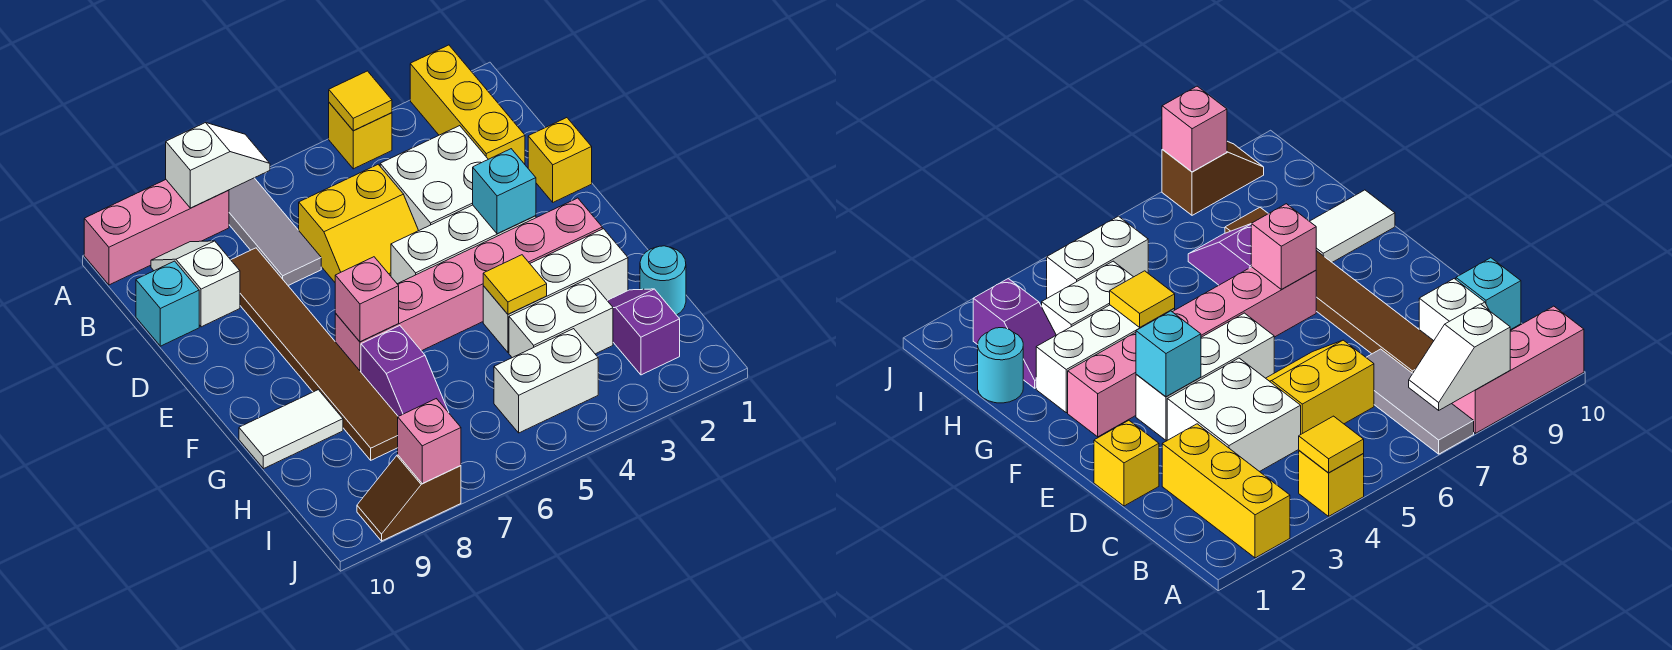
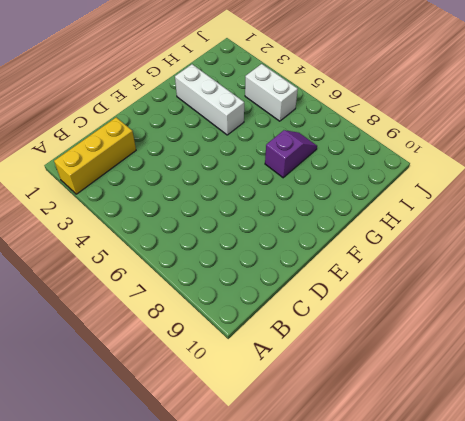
none -> yellow brick A4 level 1
none -> grey tile A7:C7 level 1
none -> pink brick A8:A10 level 1

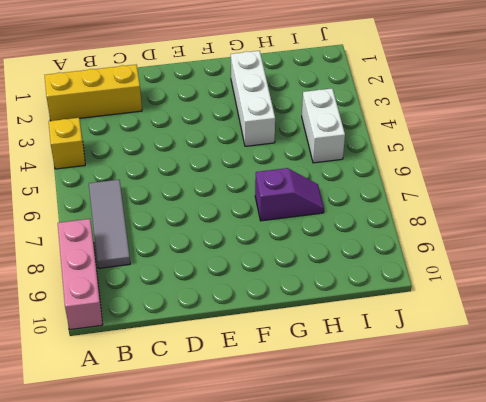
grey tile B6:B8 level 1 -> grey tile A7:C7 level 1
none -> white slope B9:C9 level 1 top C
none -> white brick C3:D4 level 1
none -> yellow slope C5:D6 level 1 top C

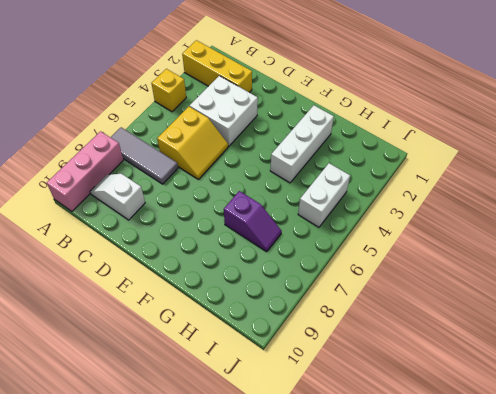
none -> brown tile C8:H8 level 1
none -> cyan brick C10 level 1
none -> yellow brick D1 level 1

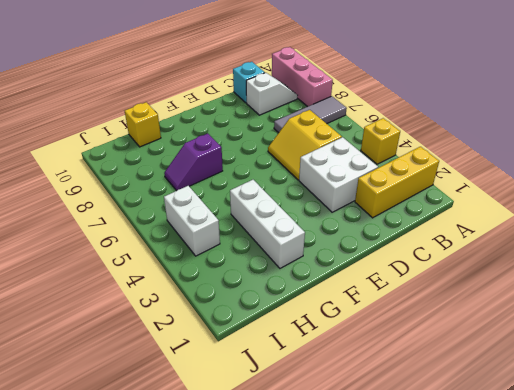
yellow brick H10 level 1 -> yellow brick D1 level 1
none -> brown tile C8:H8 level 1
none -> white brick E3:E5 level 1
none -> pink brick F2:F7 level 1

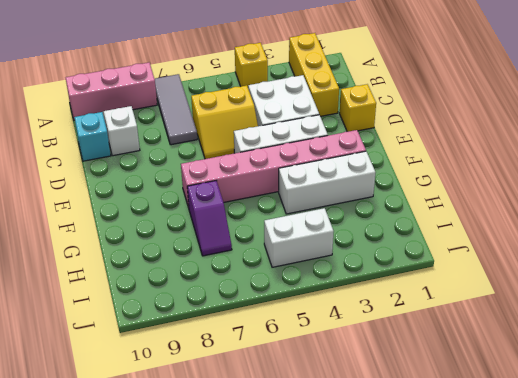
none -> brown tile C8:H8 level 1
none -> white tile G9:G10 level 1
none -> cyan round brick H1 level 1

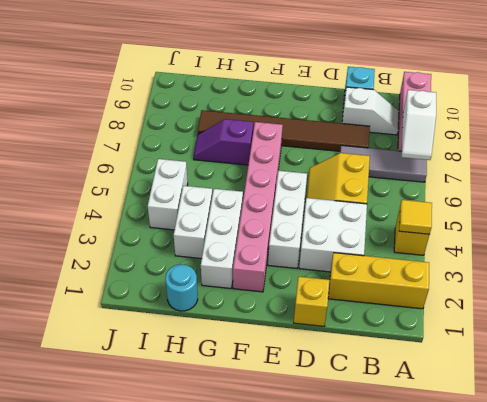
none -> white tile G9:G10 level 1
none -> purple slope H2:I2 level 1 top I
none -> brown slope J8:J9 level 1 top 8

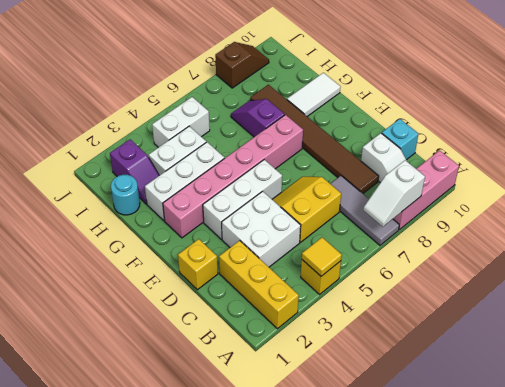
none -> cyan brick E3 level 2
none -> pink brick F7 level 2
none -> yellow tile G4 level 2

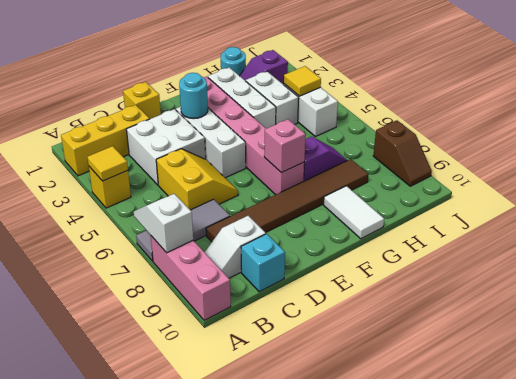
cyan round brick E3 level 2 -> cyan brick E3 level 2
yellow tile I4 level 2 -> yellow tile G4 level 2
none -> pink brick J8 level 2

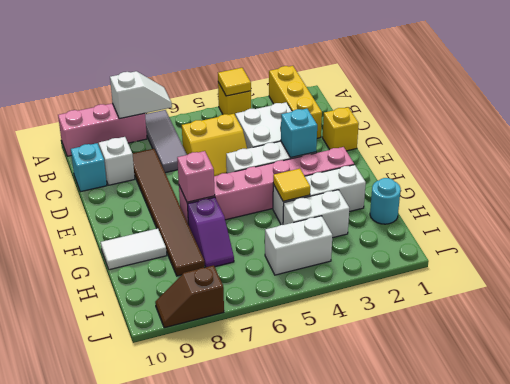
none -> purple slope H2:I2 level 1 top I
none -> pink brick J8 level 2

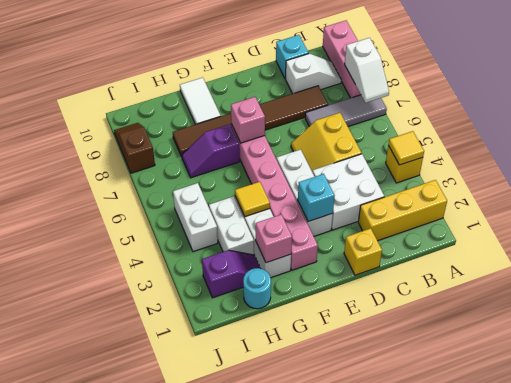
pink brick G2 level 2 -> pink brick J8 level 2

